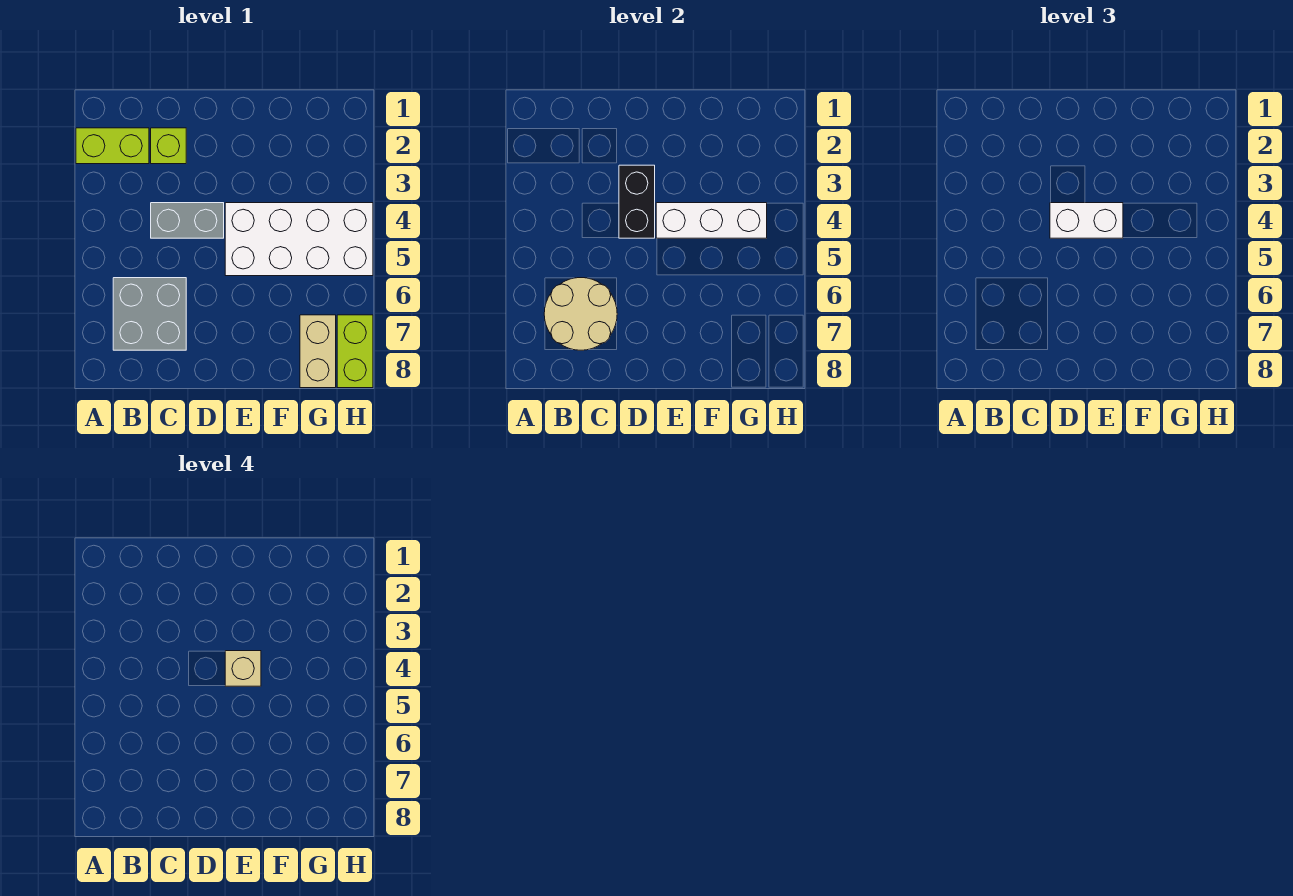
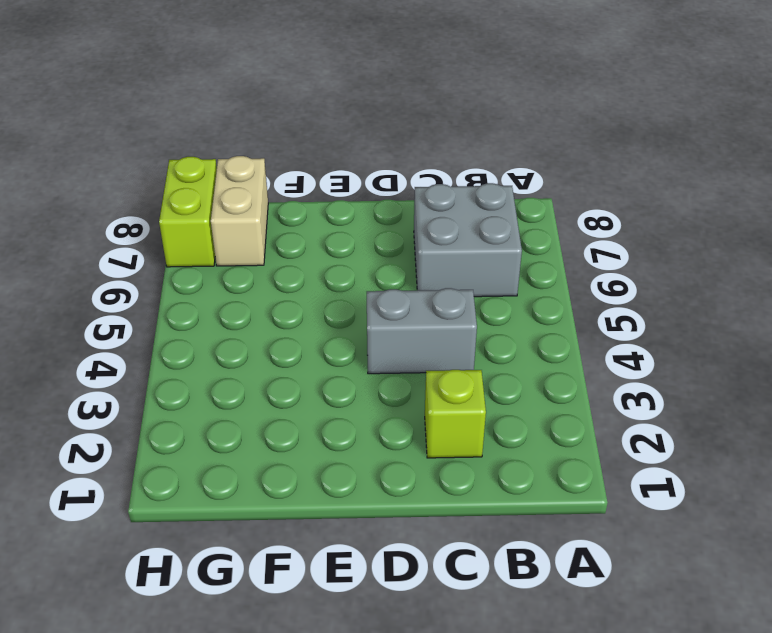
none -> lime brick A2:B2 level 1
none -> white brick E4:H5 level 1
none -> tan round brick B6:C7 level 2

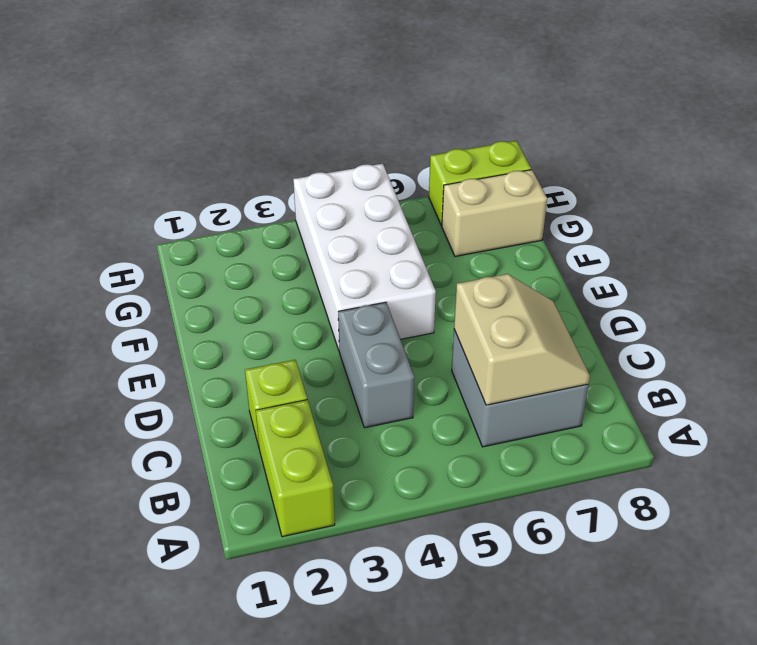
tan slope B6:C7 level 2 top 6 -> tan round brick B6:C7 level 2
none -> black brick D3:D4 level 2
none -> white brick E4:G4 level 2
none -> white brick D4:E4 level 3

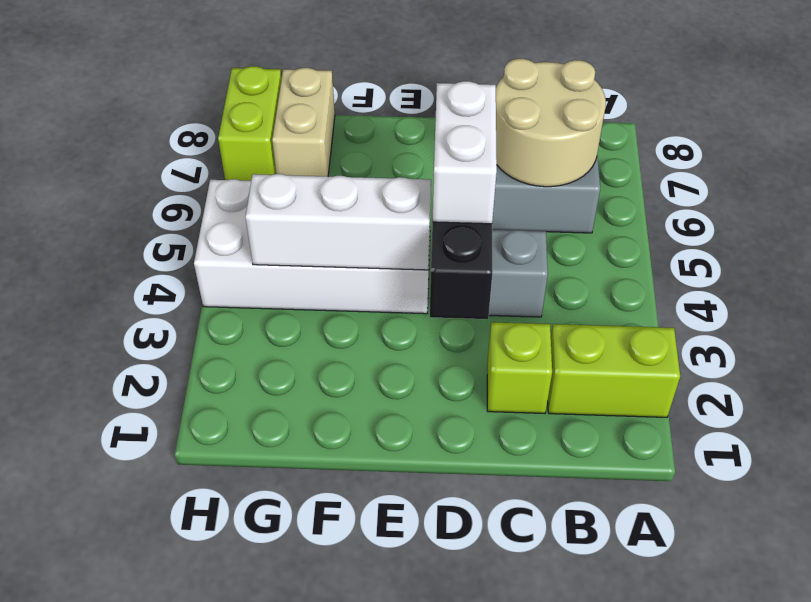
white brick D4:D5 level 3 -> white brick D4:E4 level 3
none -> tan brick E4 level 4

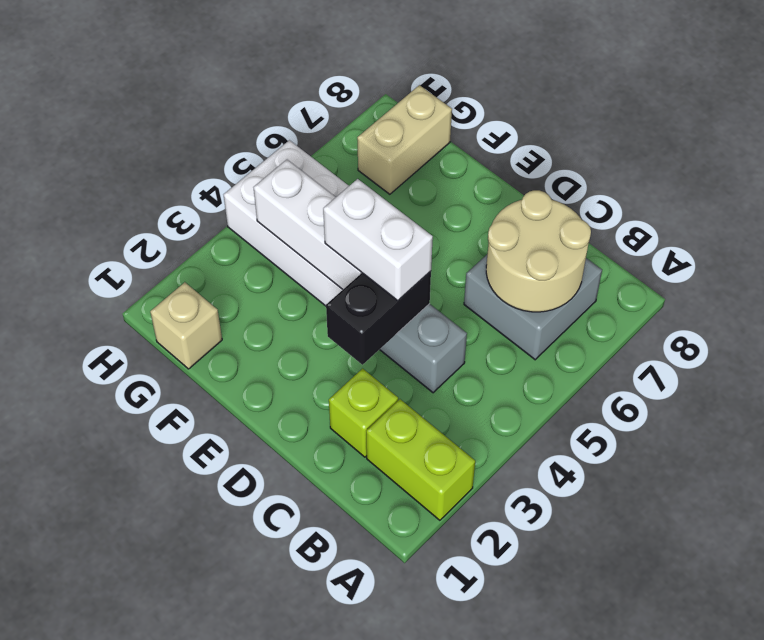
tan brick G1 level 1 -> tan brick E4 level 4
none -> lime brick H7:H8 level 1

